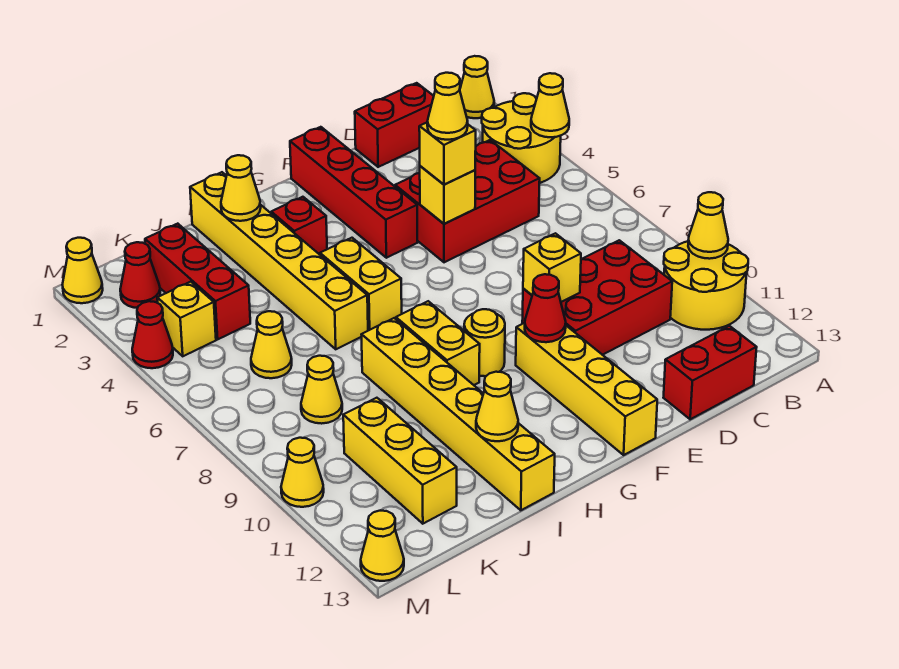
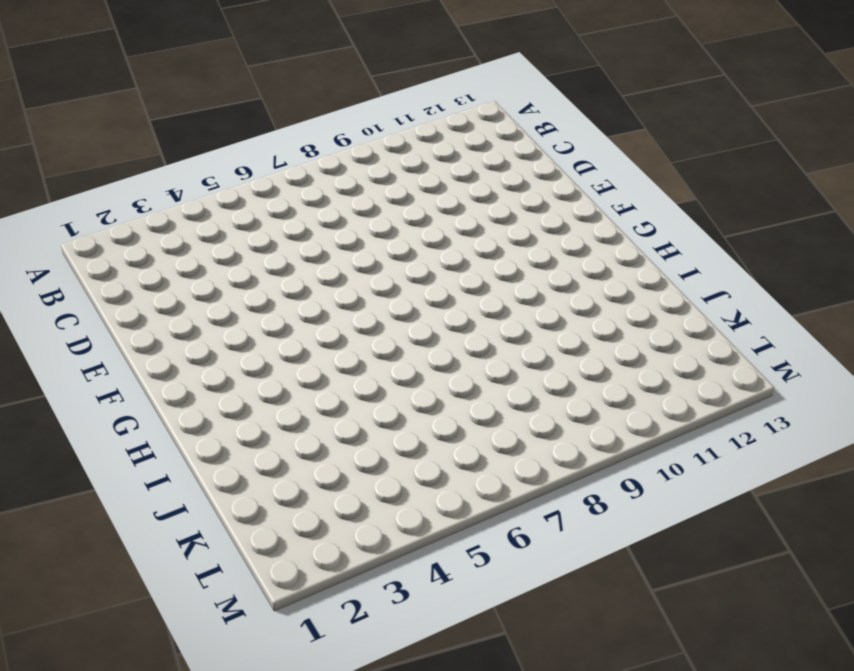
none -> yellow cone A1 level 1
none -> yellow round brick A3:B4 level 1
none -> yellow round brick A10:B11 level 1
none -> red brick C1:D1 level 1

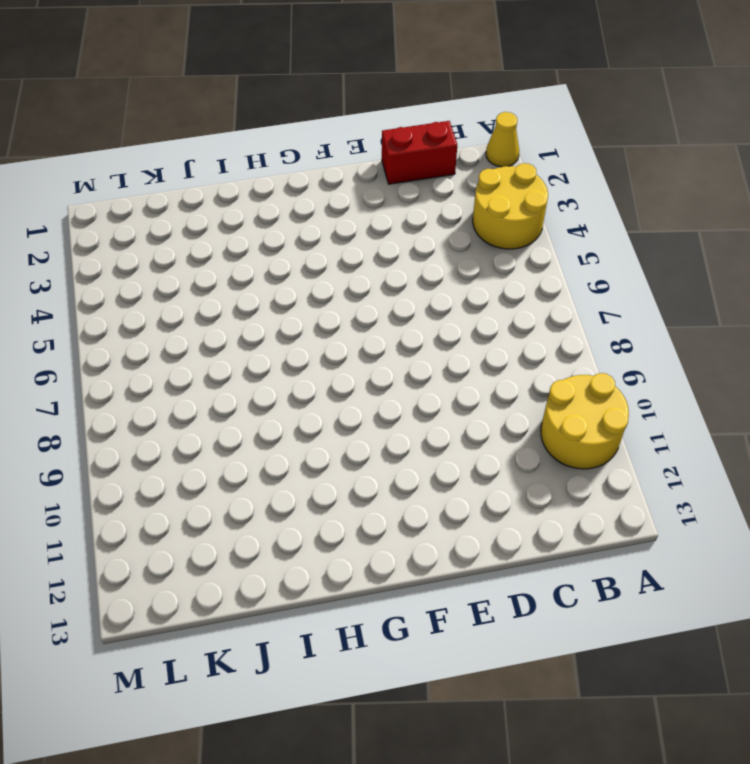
none -> red brick C4:E5 level 1
none -> red brick C9:E10 level 1
none -> red brick C13:D13 level 1
none -> red brick F1:F4 level 1

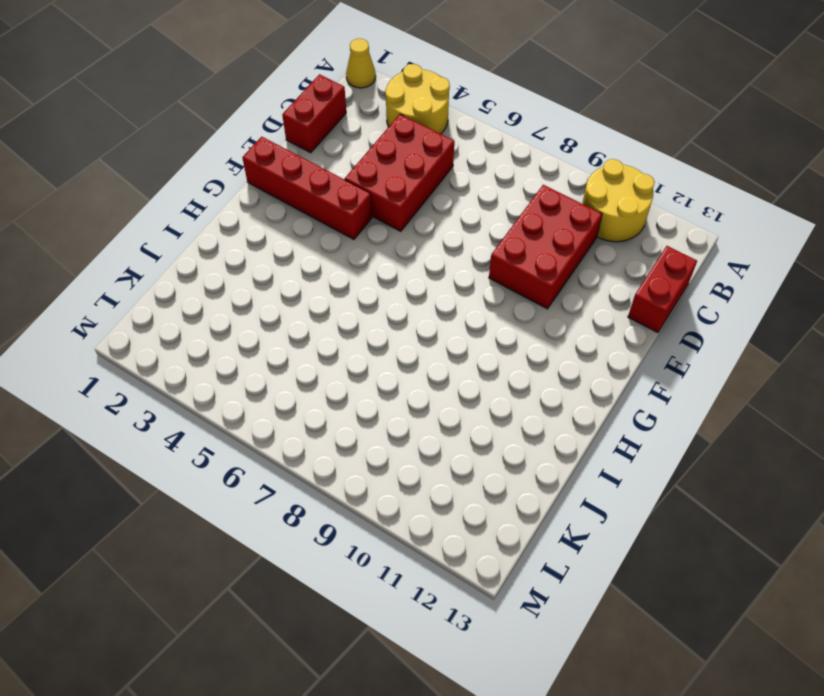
none -> yellow brick F10:F13 level 1
none -> yellow round brick G9 level 1
none -> red brick H3 level 1
none -> yellow brick H5:H6 level 1

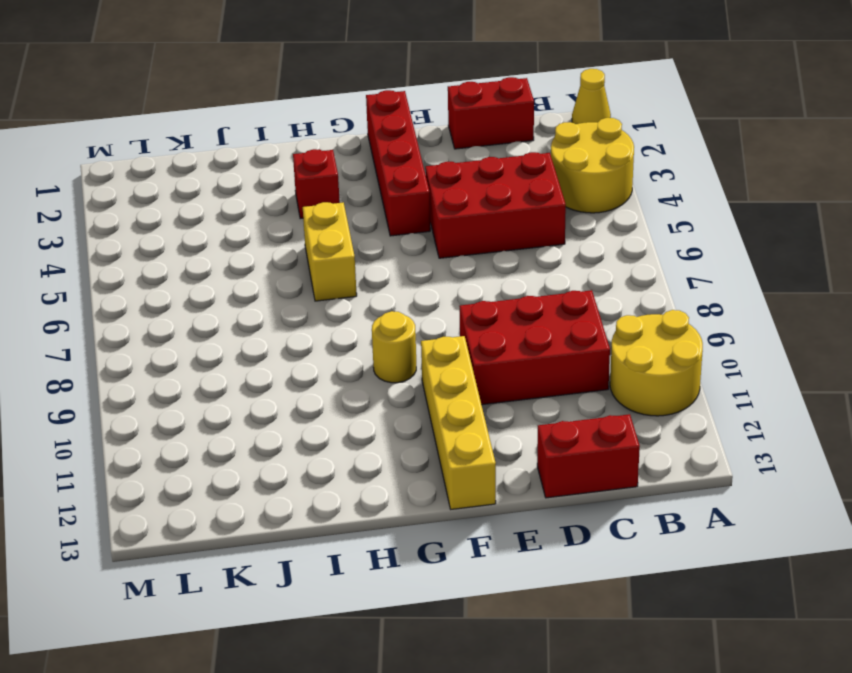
none -> yellow brick H8:H9 level 1
none -> yellow brick I1:I6 level 1
none -> yellow brick I8:I13 level 1
none -> red brick K2:K4 level 1

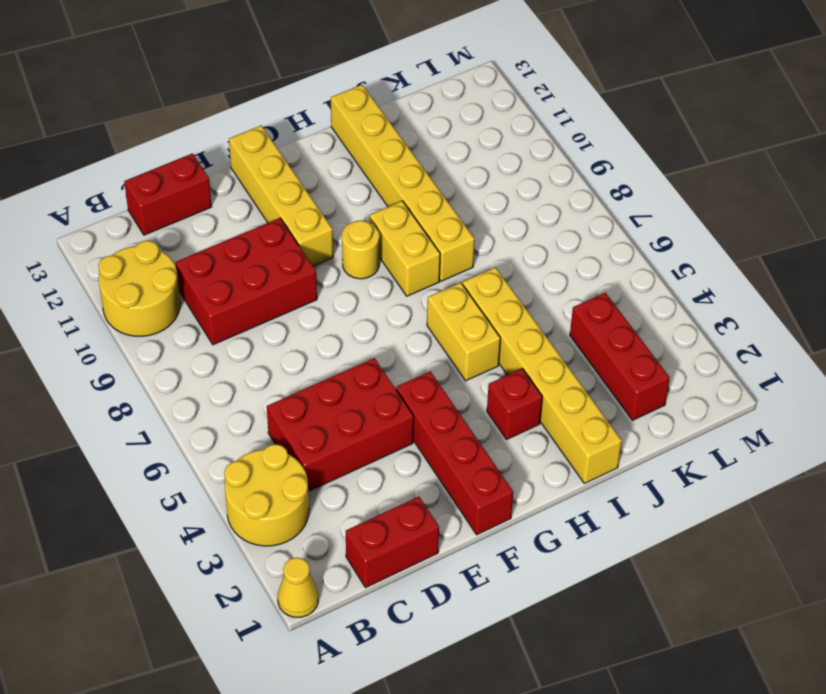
none -> yellow cone K6 level 1
none -> yellow cone K8 level 1
none -> yellow brick K10:K12 level 1
none -> red cone L2 level 1

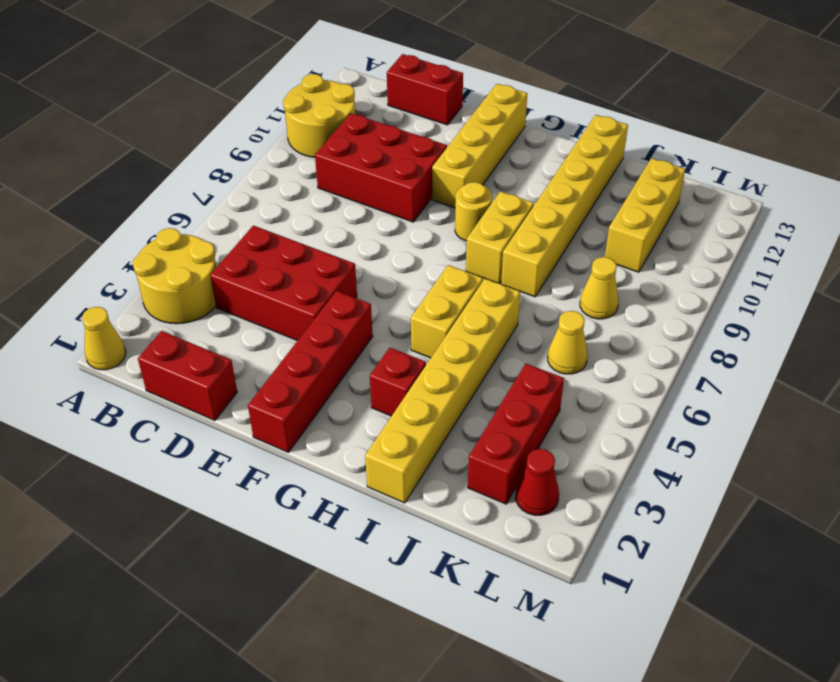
none -> yellow brick L4 level 1
none -> yellow cone M1 level 1
none -> red cone M4 level 1
none -> yellow cone M10 level 1

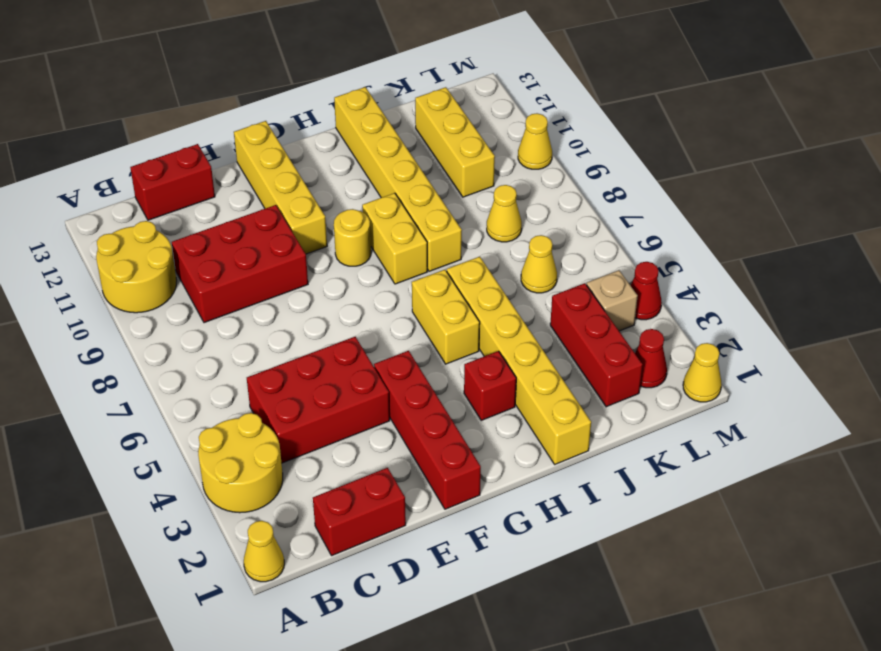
tan brick L4 level 1 -> yellow brick L4 level 1
none -> yellow cone M13 level 1
none -> yellow cone A4 level 2
none -> yellow cone A10 level 2
none -> yellow brick E5 level 2

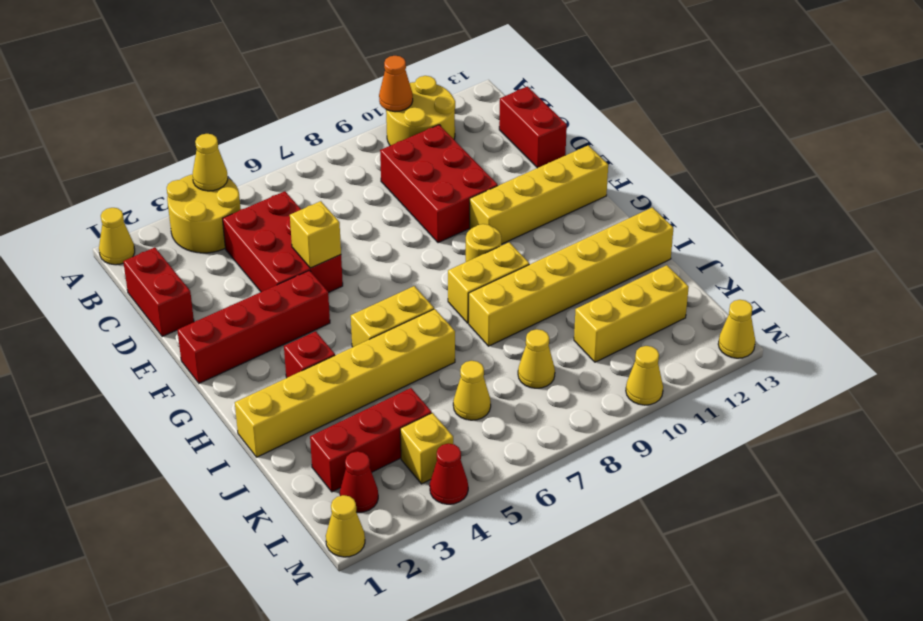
orange cone A10 level 2 -> yellow cone A10 level 2
none -> yellow brick E9 level 2
none -> red cone F10 level 2
none -> yellow cone I2 level 2
none -> yellow cone I12 level 2

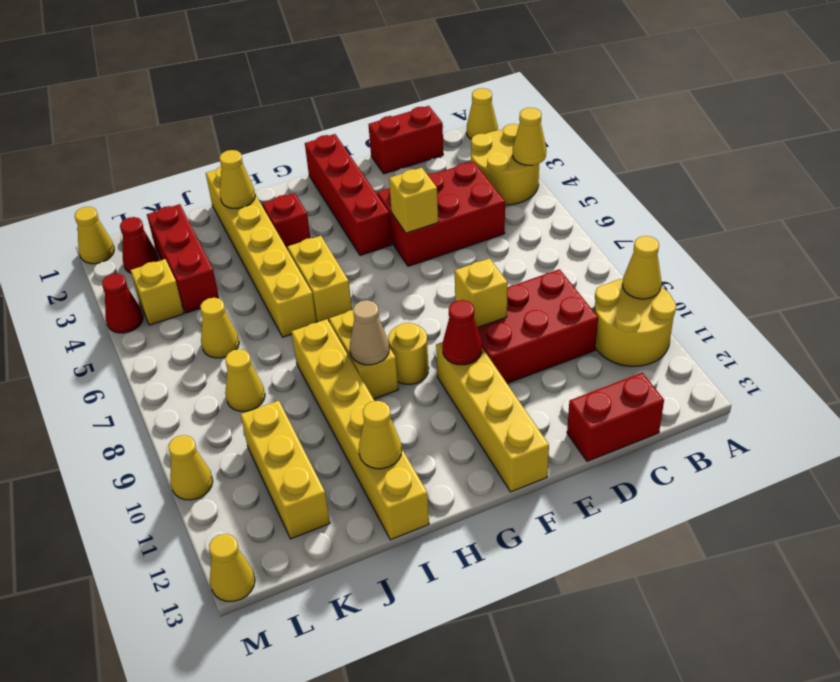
tan cone H9 level 2 -> none
none -> yellow brick E5 level 3
none -> yellow cone E5 level 4

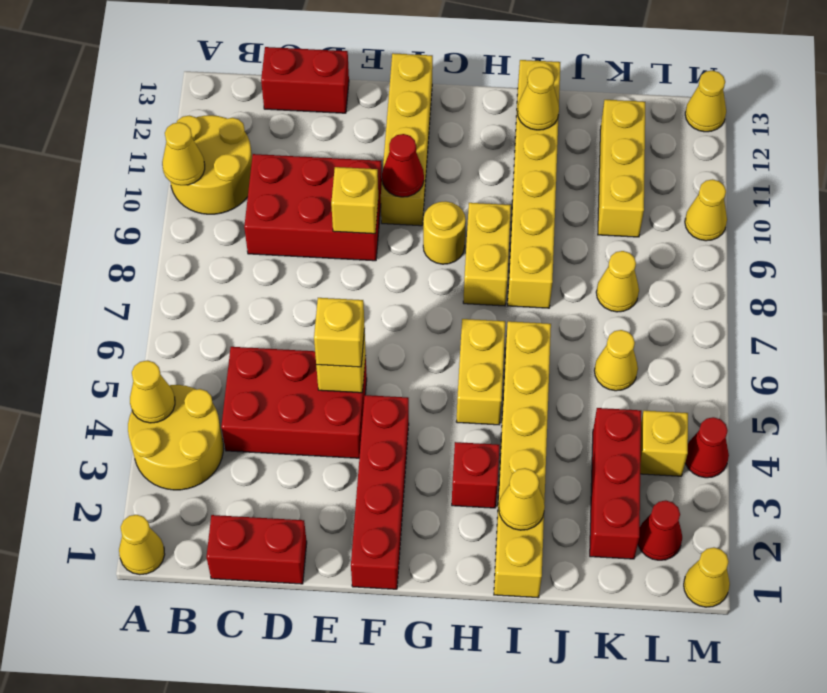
none -> yellow cone E5 level 4

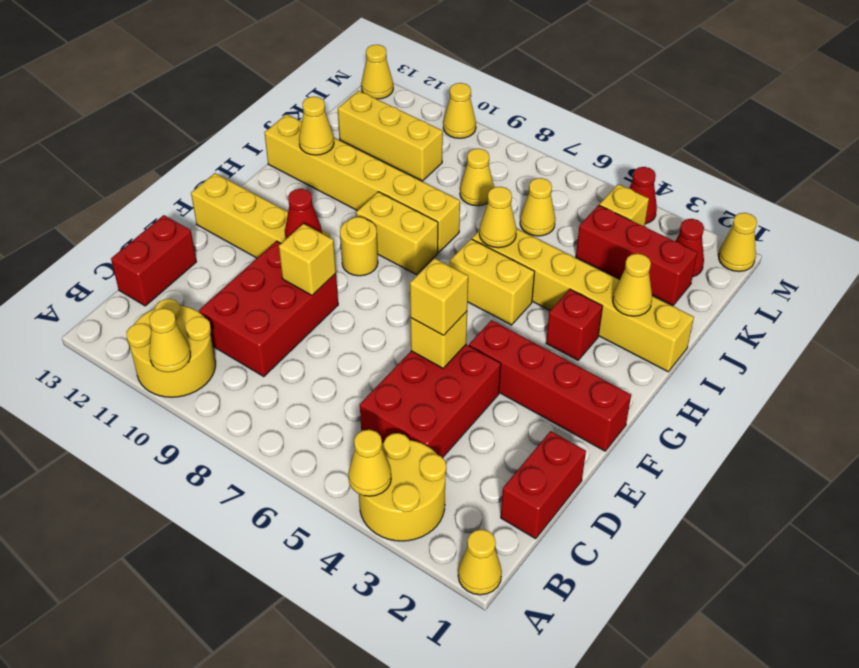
yellow cone I6 level 2 -> yellow cone E5 level 4

